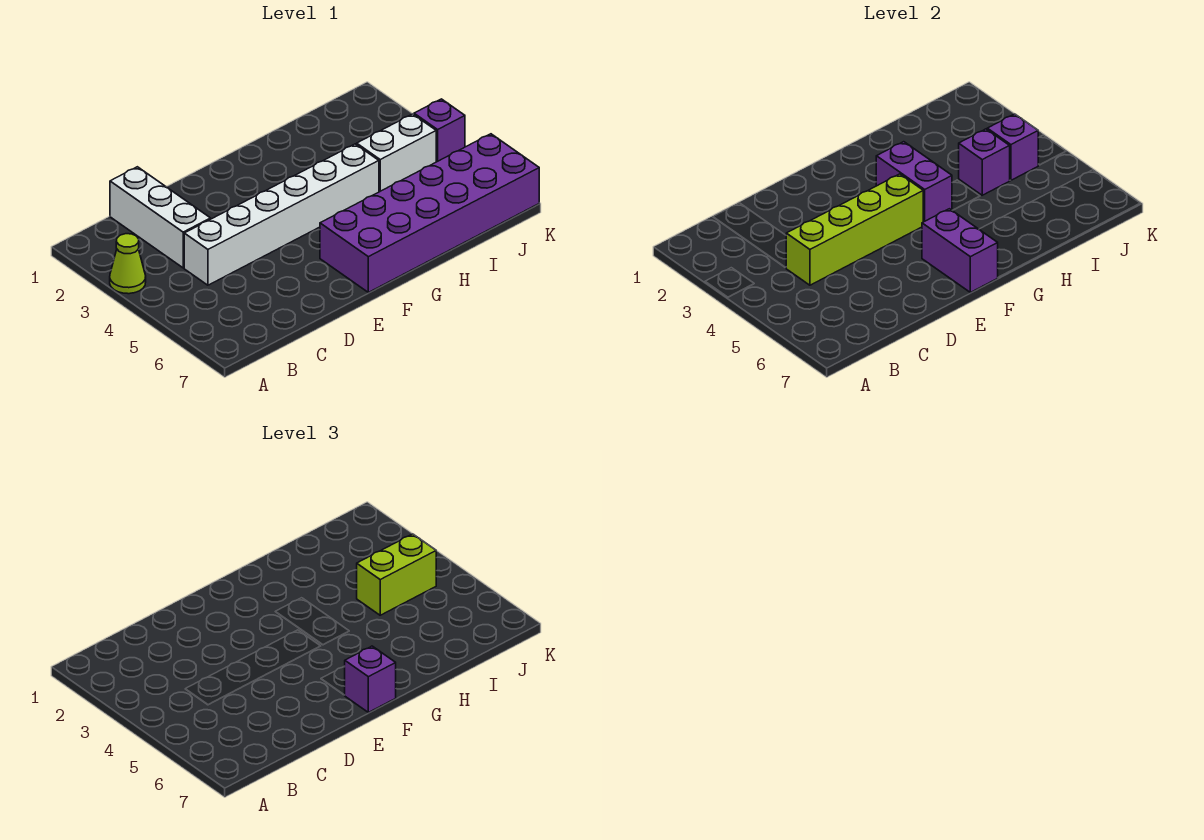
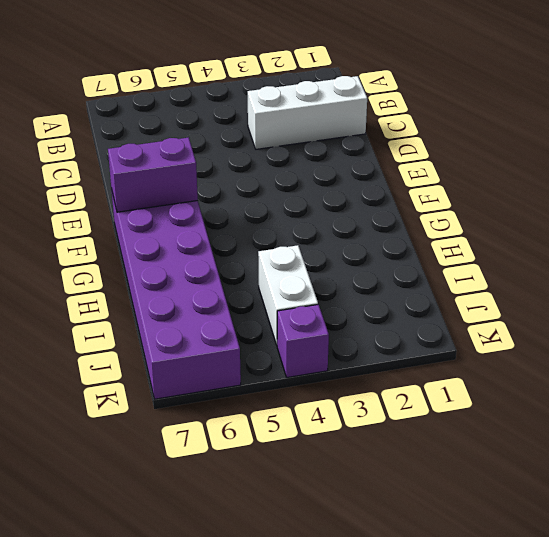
none -> lime cone A3 level 1
none -> white brick C4:H4 level 1
none -> lime brick C4:F4 level 2

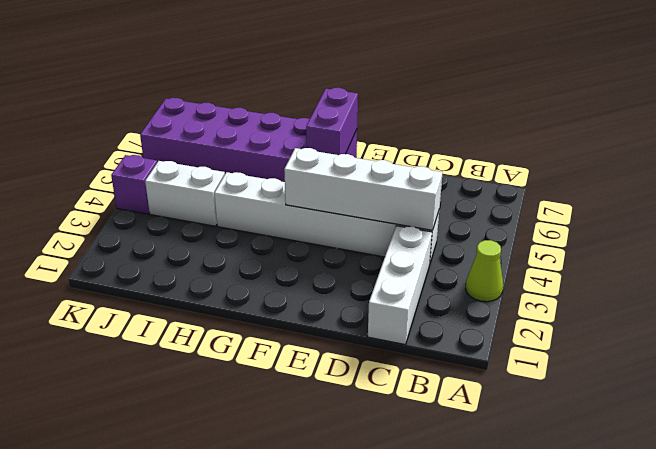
white brick C4:F4 level 2 -> lime brick C4:F4 level 2
none -> purple brick G3:G4 level 2
none -> purple brick I4 level 2
none -> purple brick J4 level 2

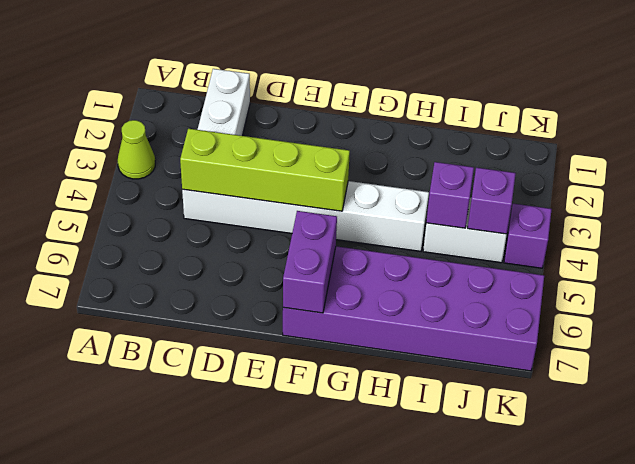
none -> purple brick G3:G4 level 2
none -> purple brick F7 level 3
none -> lime brick I4:J4 level 3

